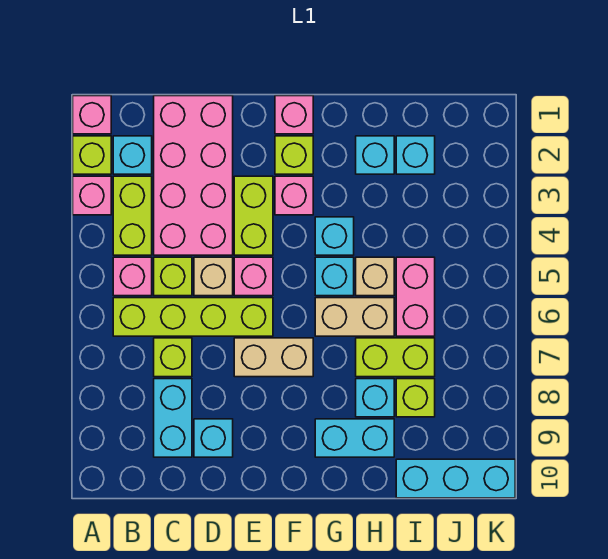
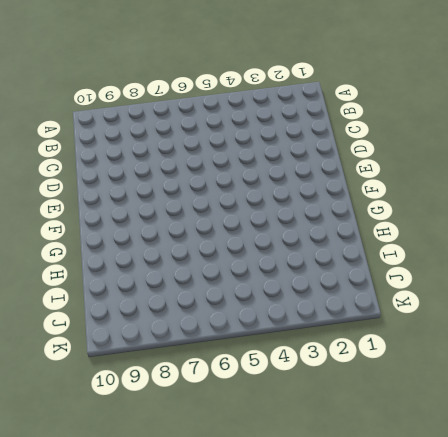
none -> pink brick A1 level 1
none -> lime brick A2 level 1
none -> pink brick A3 level 1
none -> cyan brick B2 level 1

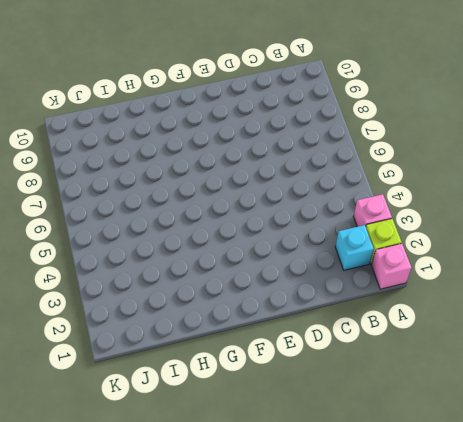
none -> lime brick B3:B4 level 1
none -> pink brick B5 level 1
none -> lime brick B6:E6 level 1
none -> pink brick C1:D4 level 1

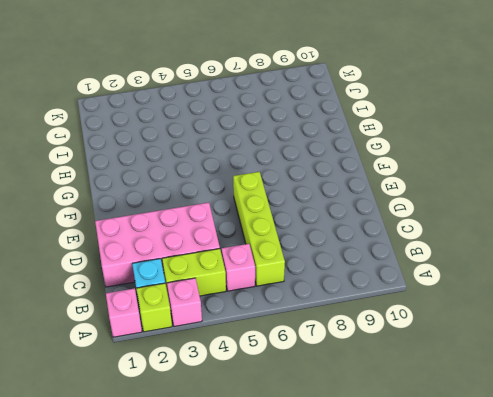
none -> lime brick C5 level 1
none -> lime brick C7 level 1
none -> cyan brick C8:C9 level 1
none -> tan brick D5 level 1

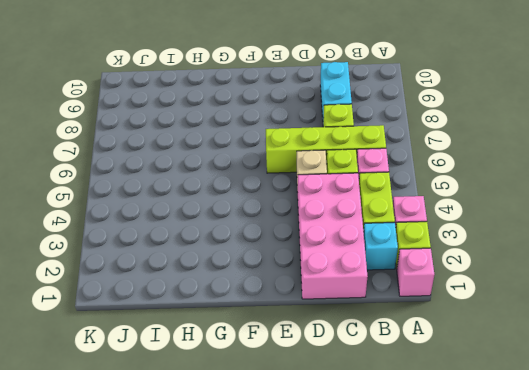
none -> cyan brick D9 level 1
none -> lime brick E3:E4 level 1
none -> pink brick E5 level 1
none -> tan brick E7:F7 level 1

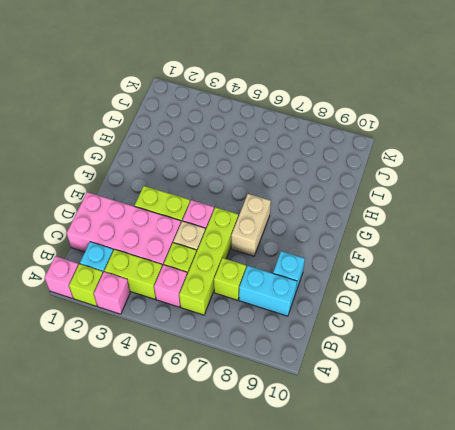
none -> pink brick F1 level 1
none -> lime brick F2 level 1
none -> pink brick F3 level 1
none -> cyan brick G4 level 1

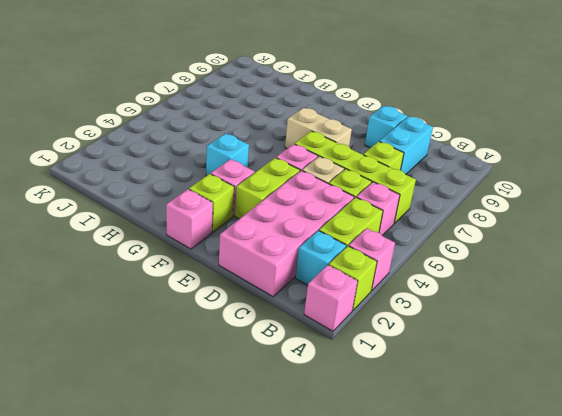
none -> cyan brick G5 level 1
none -> tan brick G6:H6 level 1
none -> cyan brick G9:H9 level 1
none -> cyan brick H2 level 1

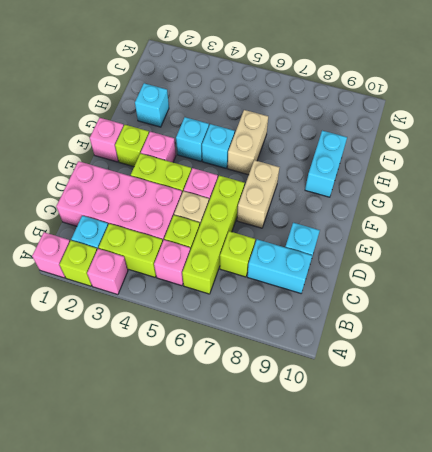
none -> tan brick H5 level 1
none -> lime brick H7:I7 level 1
none -> cyan brick H8 level 1
none -> cyan brick I2 level 1

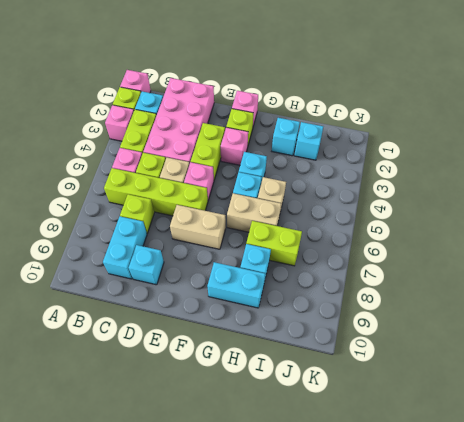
none -> pink brick I5:I6 level 1
none -> lime brick I8 level 1
none -> cyan brick I10:K10 level 1

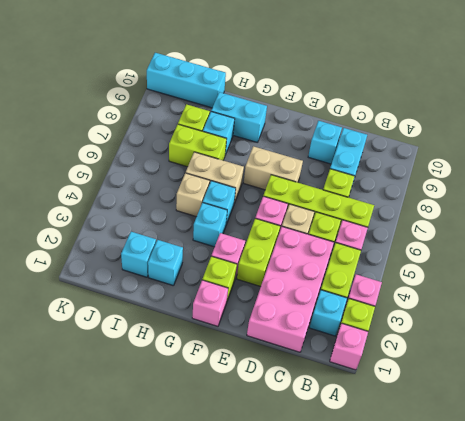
none -> pink brick I5:I6 level 1

